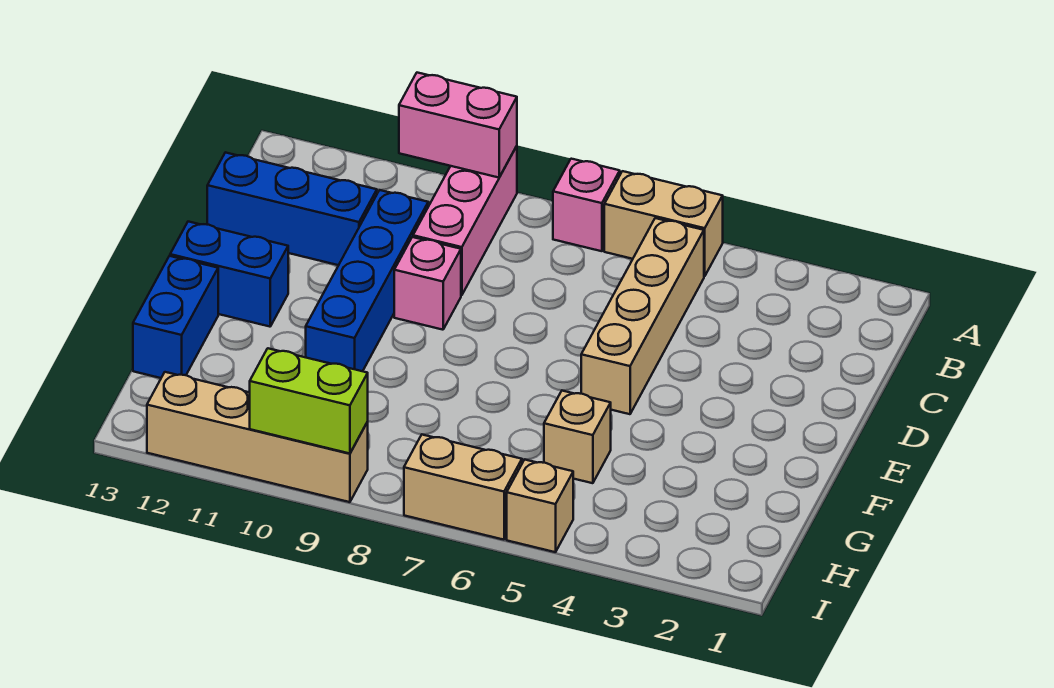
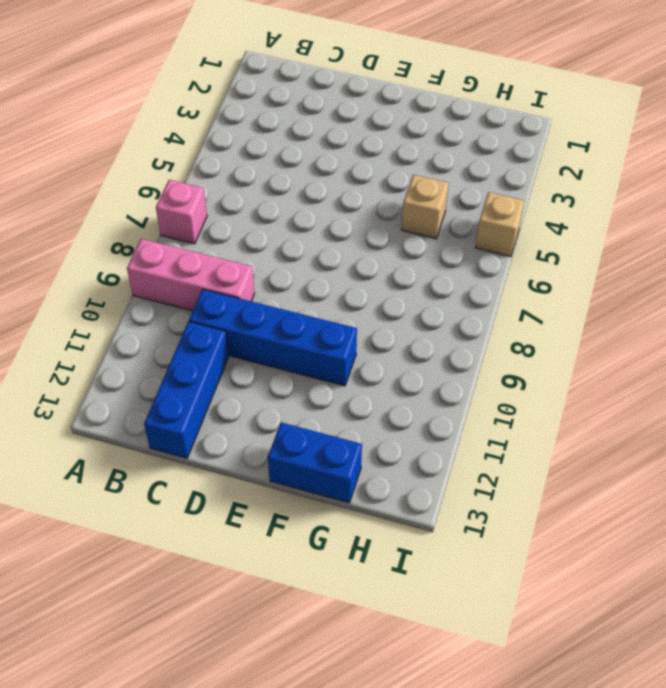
none -> tan brick A5:A6 level 1
none -> tan brick B5:E5 level 1
none -> pink brick D9 level 1

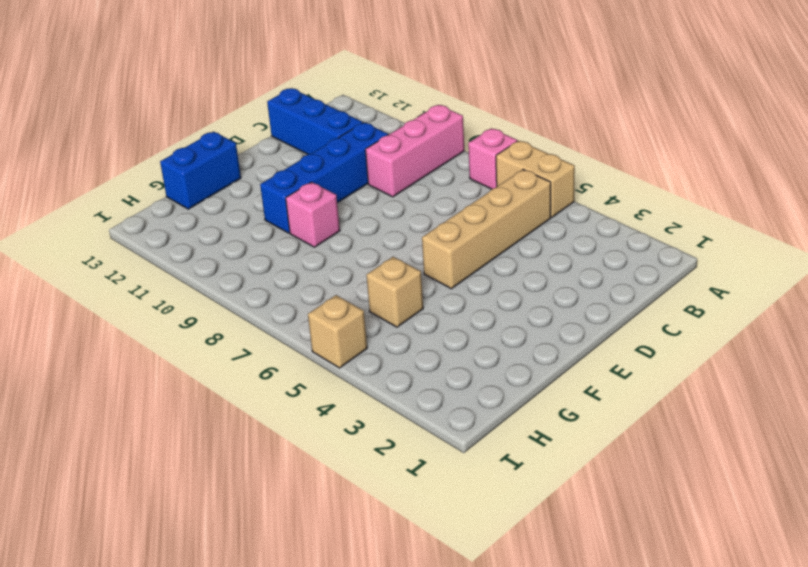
pink brick F9 level 1 -> pink brick D9 level 1
none -> blue brick E12:E13 level 1
none -> tan brick I6:I7 level 1
none -> tan brick I9:I12 level 1

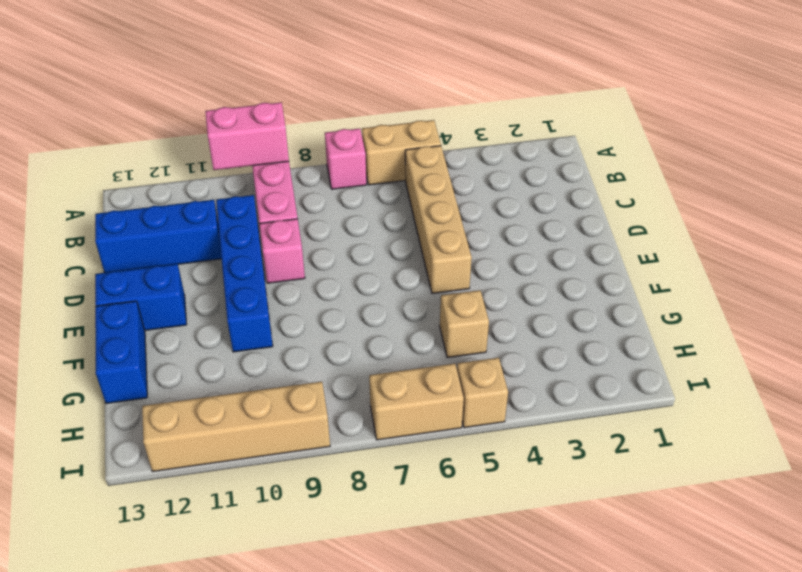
none -> lime brick I9:I10 level 2

